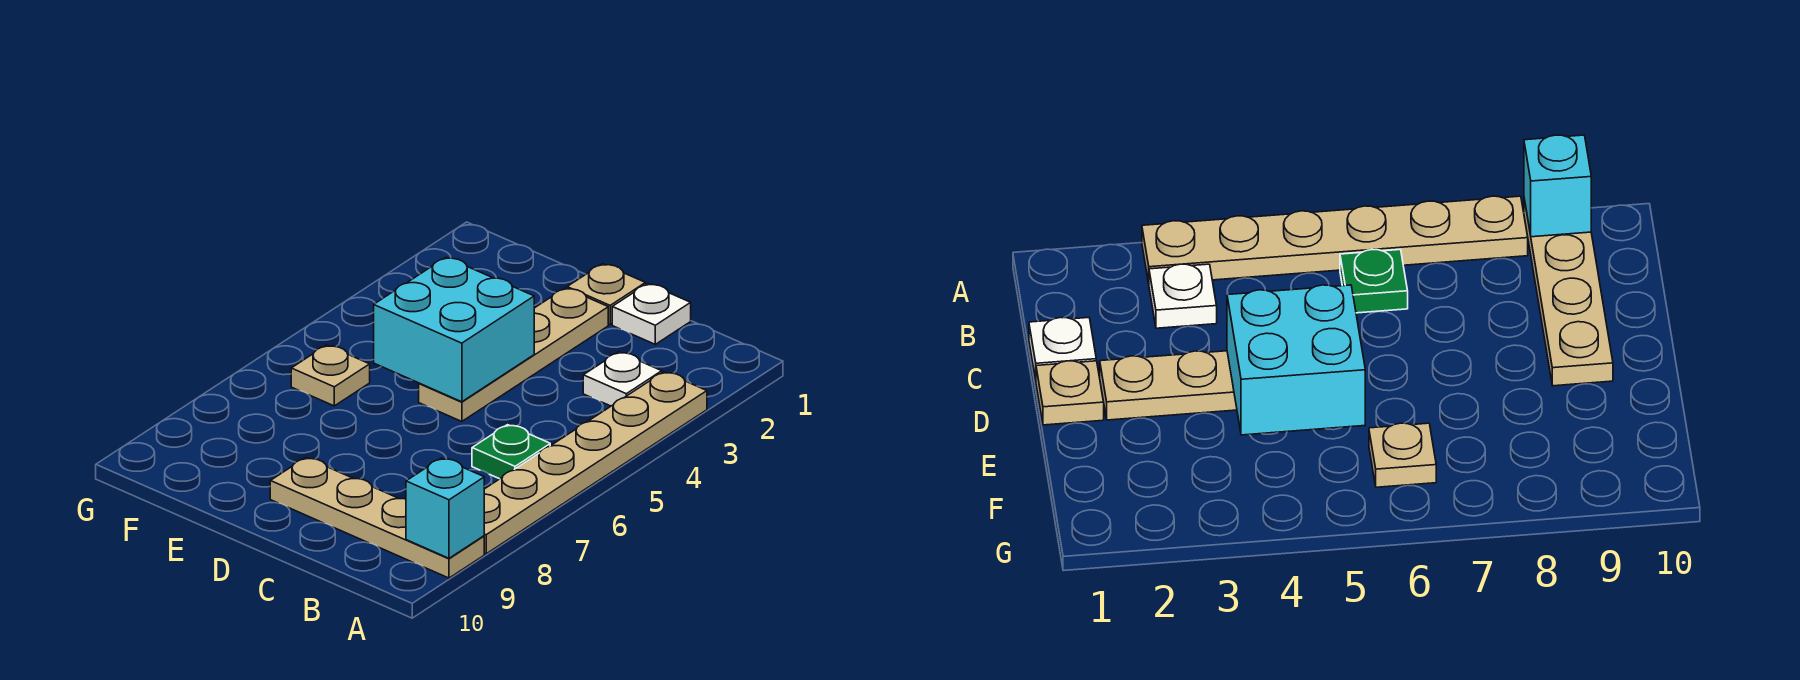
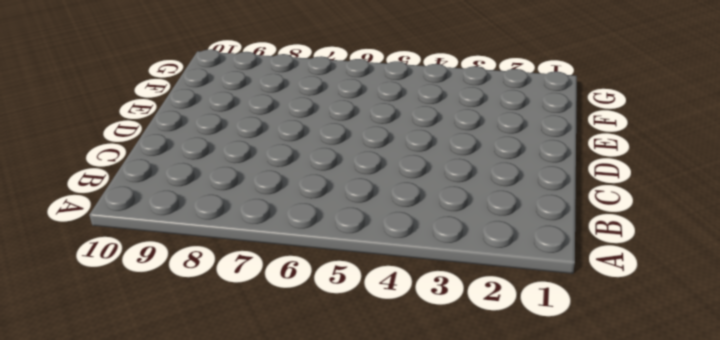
none -> tan plate A3:A8 level 1
none -> tan plate A9:D9 level 1

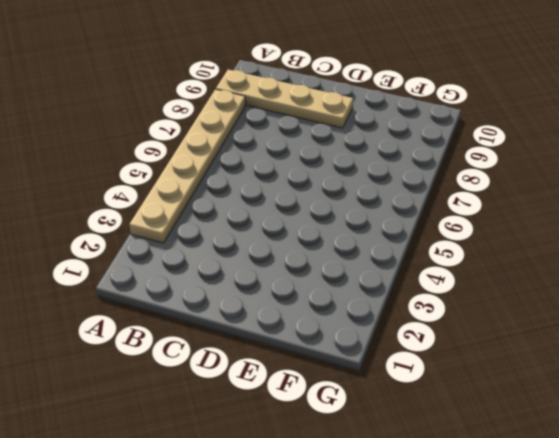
none -> white plate B3 level 1
none -> green plate B6 level 1

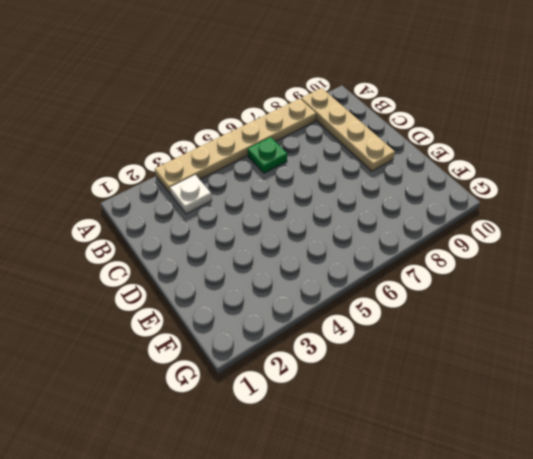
none -> white plate C1 level 1
none -> tan plate D1 level 1

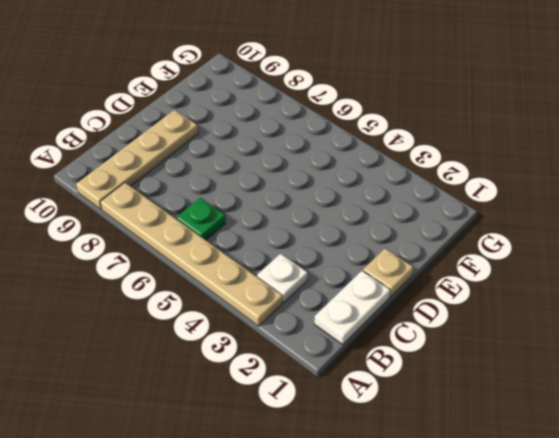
white plate B1:C1 level 1 -> white plate C1 level 1
none -> tan plate D2:D5 level 1
none -> tan plate F6 level 1

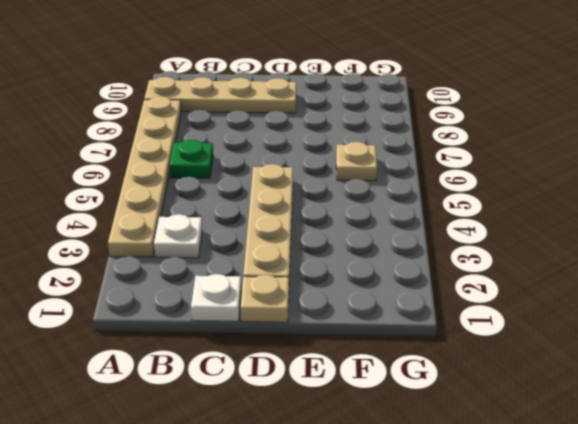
none -> cyan brick A9 level 2
none -> cyan brick D4:E5 level 2

